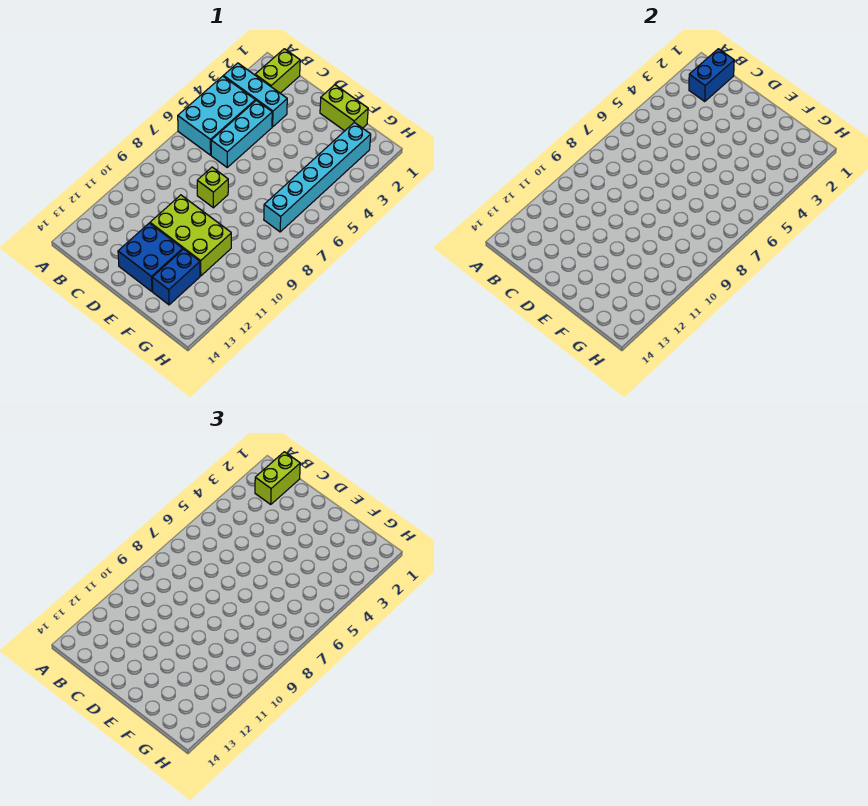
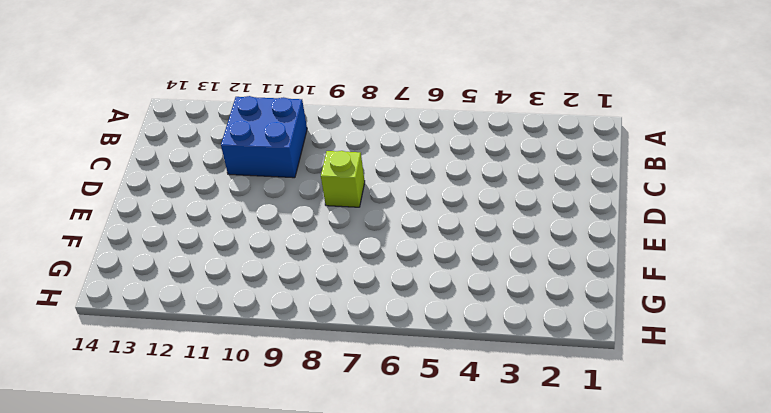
blue brick B10:C11 level 1 -> blue brick D12:E13 level 1
none -> cyan brick A3:C3 level 1
none -> cyan brick A4:B6 level 1
none -> lime brick B1:B2 level 1

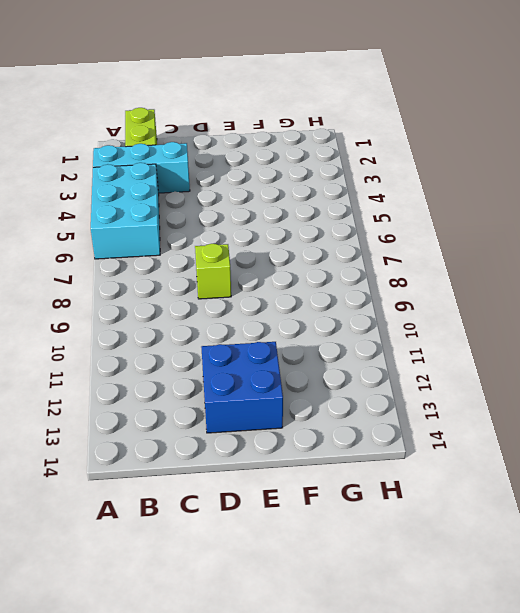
none -> cyan brick C4:C6 level 1
none -> lime brick D10:F11 level 1
none -> lime brick E1:F1 level 1

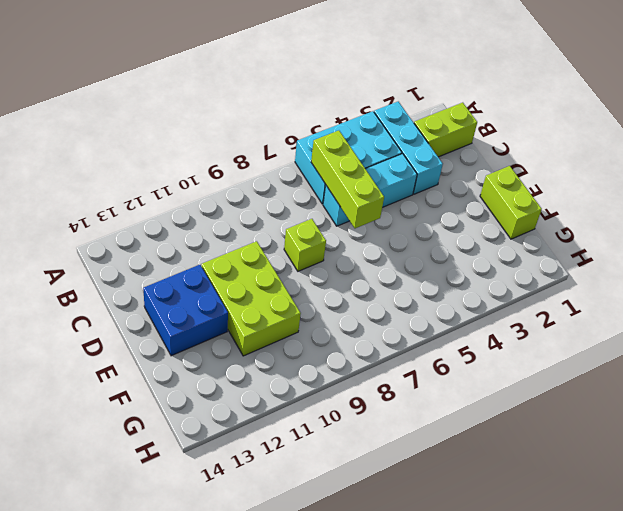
lime brick B6:D6 level 2 -> none
none -> blue brick F12:F13 level 1
none -> cyan brick G2:G7 level 1
none -> blue brick B1:B2 level 2

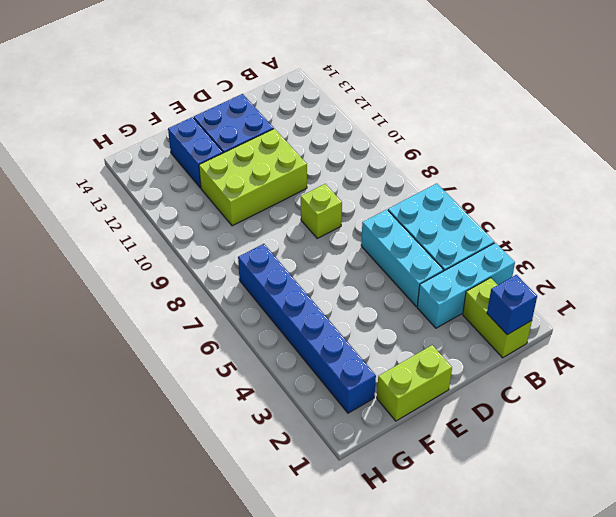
blue brick B1 level 2 -> blue brick B1:B2 level 2
blue brick G2:G7 level 1 -> cyan brick G2:G7 level 1
none -> lime brick B1:B2 level 3

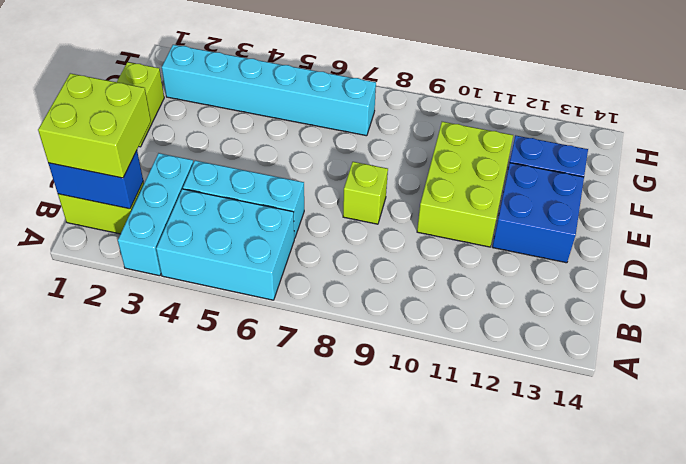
lime brick B1:C2 level 3 -> lime brick B1:B2 level 3

